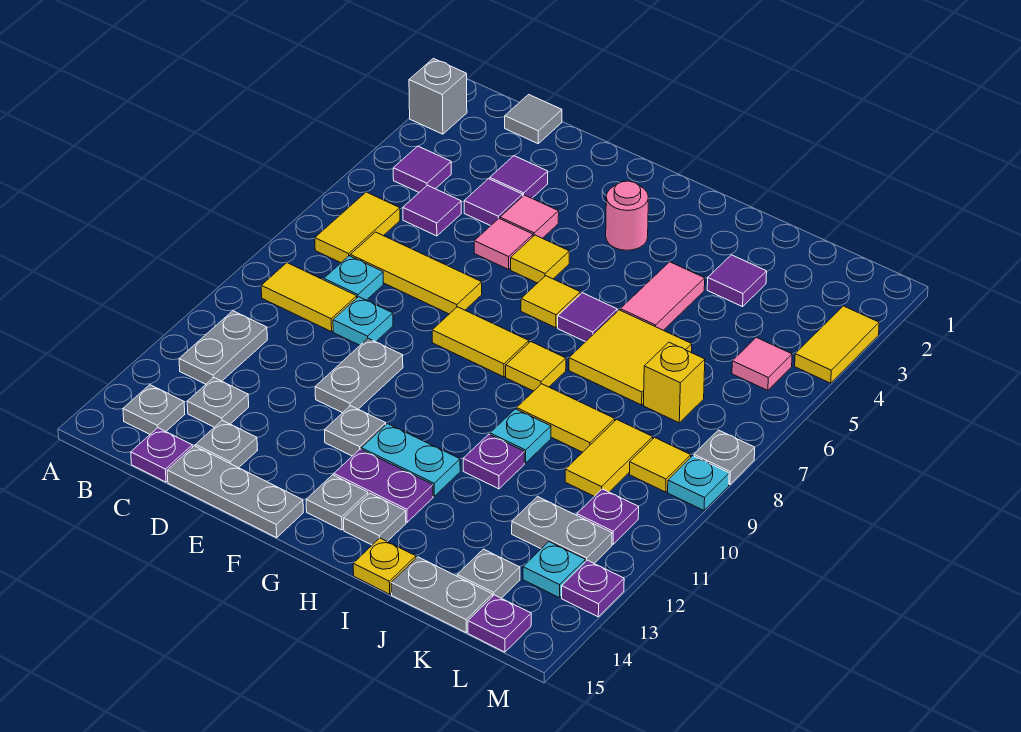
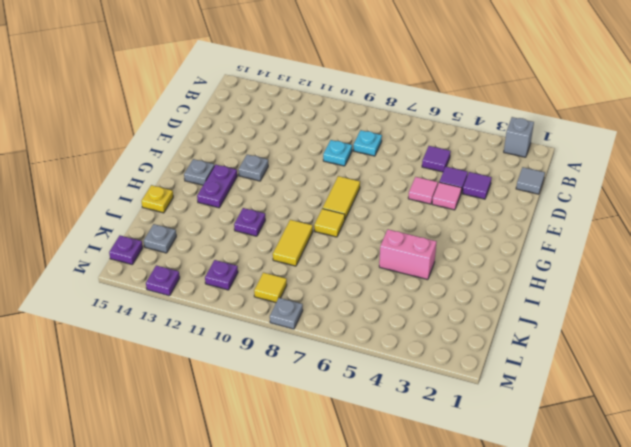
pink brick I4:I5 level 1 -> pink tile I4:I5 level 1
none -> purple tile B4 level 1
none -> yellow tile B6:B7 level 1
none -> yellow tile B9:C9 level 1
none -> grey plate B11:B12 level 1

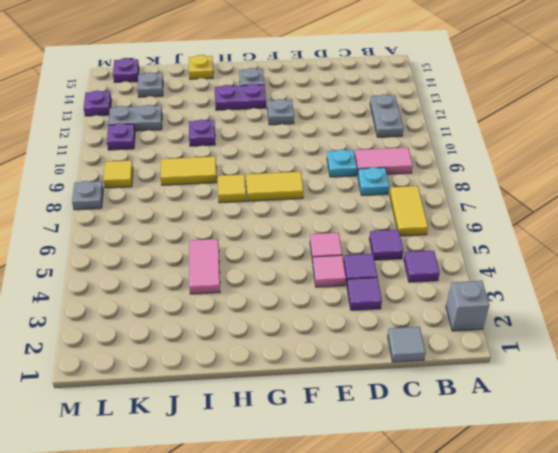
pink tile B9:C9 level 1 -> yellow tile B9:C9 level 1
none -> grey plate B14 level 1
none -> yellow tile C7:E7 level 1
none -> grey plate C13 level 1
none -> purple plate C15 level 1

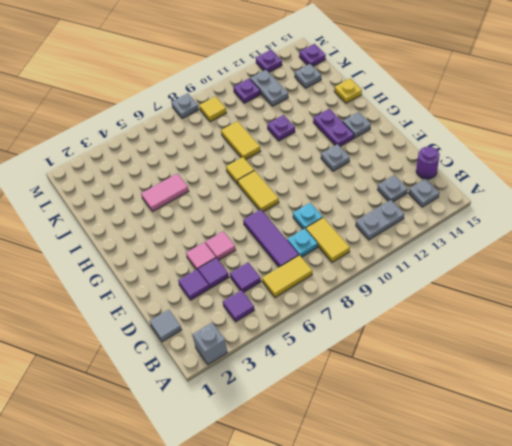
purple tile C7:E7 level 1 -> yellow tile C7:E7 level 1
purple round brick C15 level 1 -> purple plate C15 level 1
none -> grey plate D14 level 1
none -> grey plate D15:F15 level 1
none -> grey plate E10:E11 level 1
none -> yellow tile F5 level 1

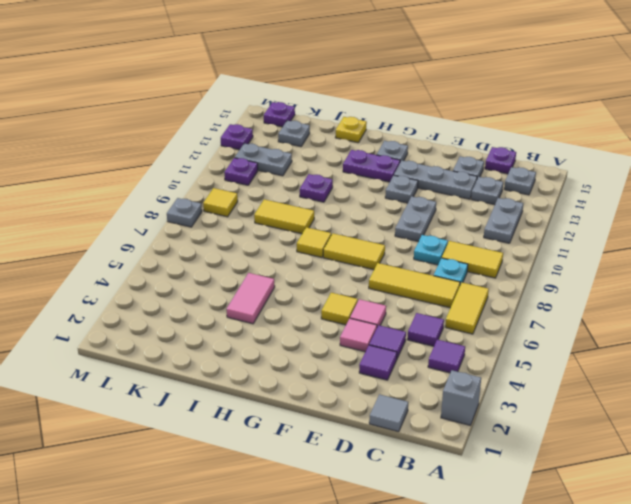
grey plate D13:F13 level 1 -> grey plate D15:F15 level 1
none -> pink round brick G3 level 1
none -> yellow tile G6 level 1
none -> cyan plate G12:H12 level 1
none -> purple tile H6 level 1

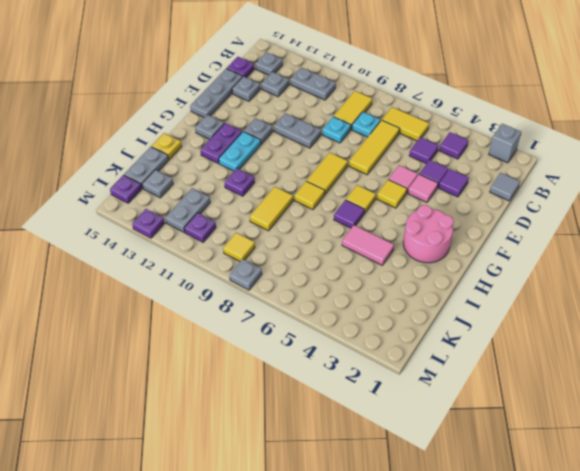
pink round brick G2:H3 level 1 -> pink round brick G3 level 1
none -> grey plate H14 level 1
none -> yellow tile I6:J7 level 1
none -> cyan plate I10 level 1
none -> purple tile J3 level 1

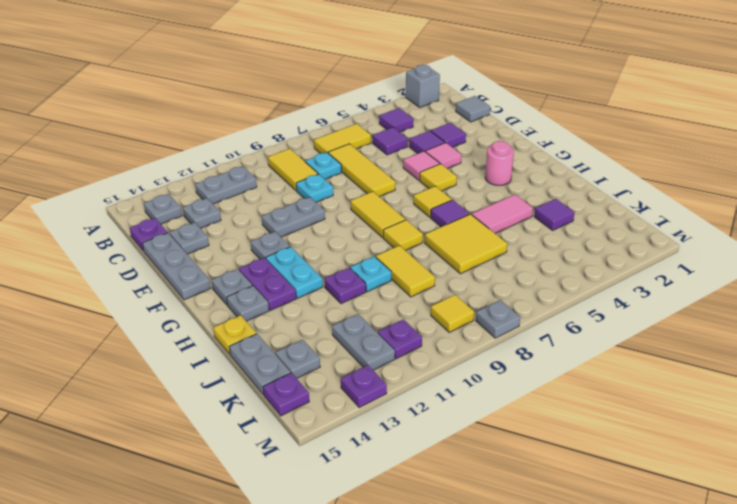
none -> yellow brick K7 level 1
none -> yellow tile K9:K10 level 1
none -> pink tile L5 level 1
none -> cyan plate L13 level 1

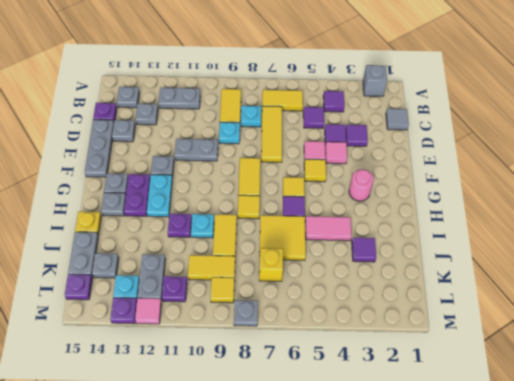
pink tile M12 level 1 -> pink tile L5 level 1
none -> yellow tile M3:M4 level 1
none -> cyan plate M9 level 1

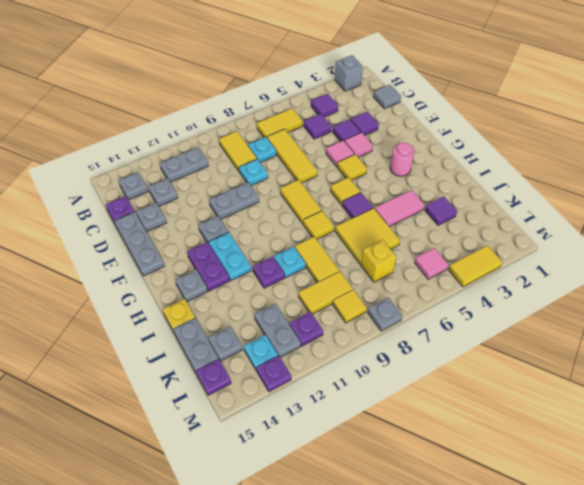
none -> grey plate G14 level 1
none -> cyan plate M9 level 1

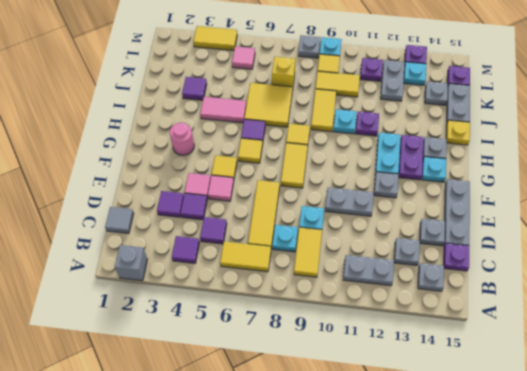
cyan plate G14 level 1 -> grey plate G14 level 1

